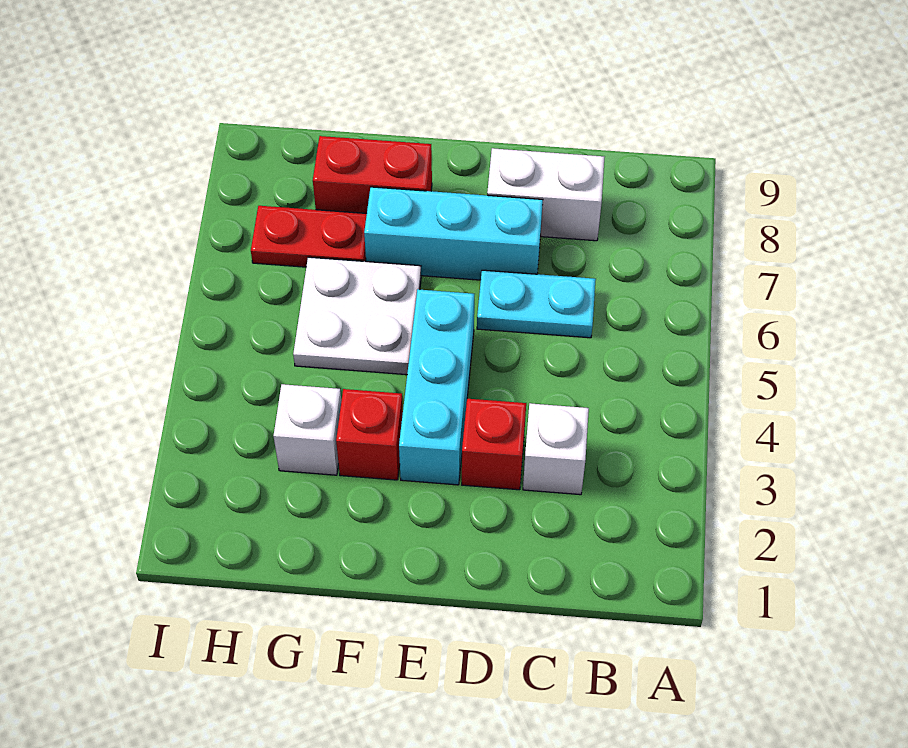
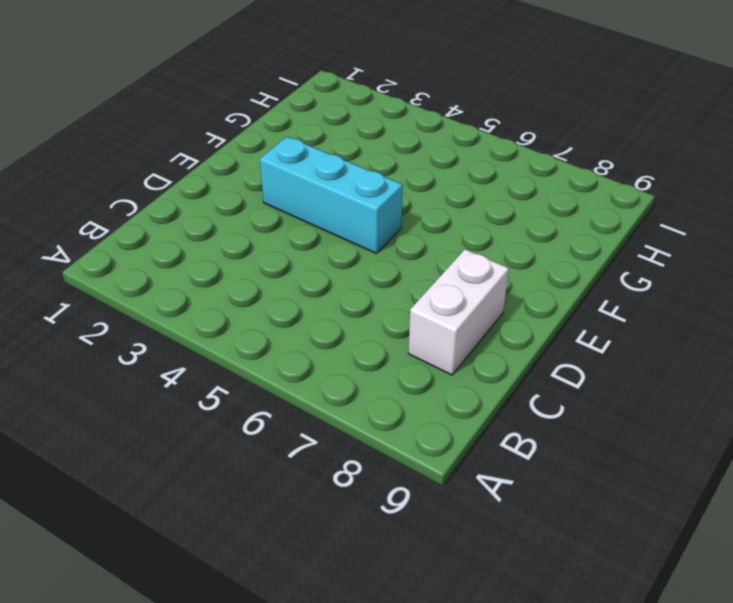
none -> white brick C3 level 1
none -> cyan plate C6:D6 level 1

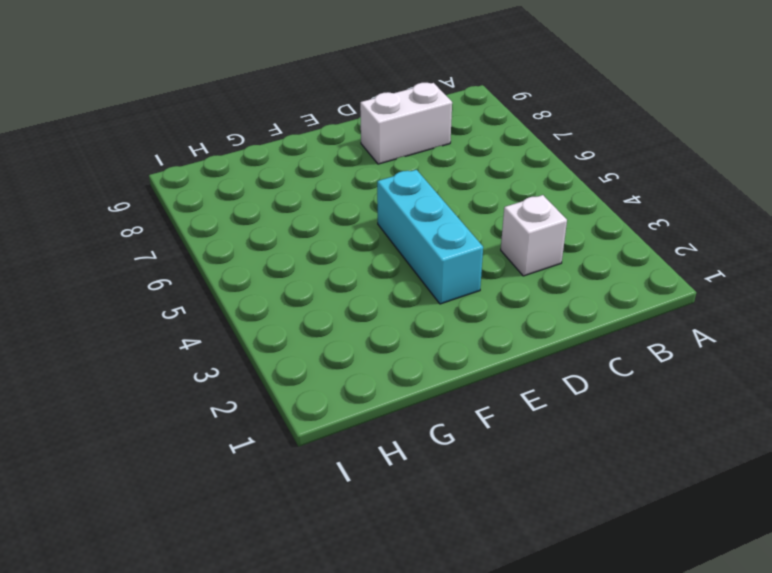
none -> cyan plate C6:D6 level 1
none -> red brick D3 level 1

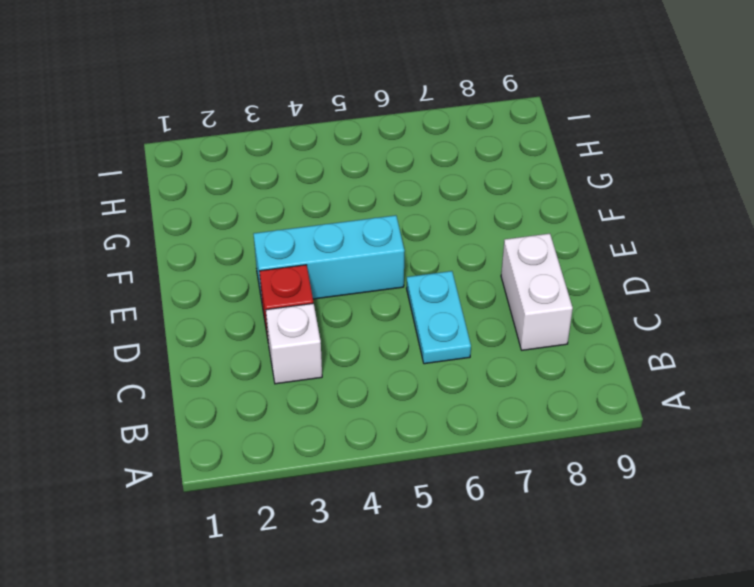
none -> cyan brick D7:F7 level 1
none -> red brick F3 level 1

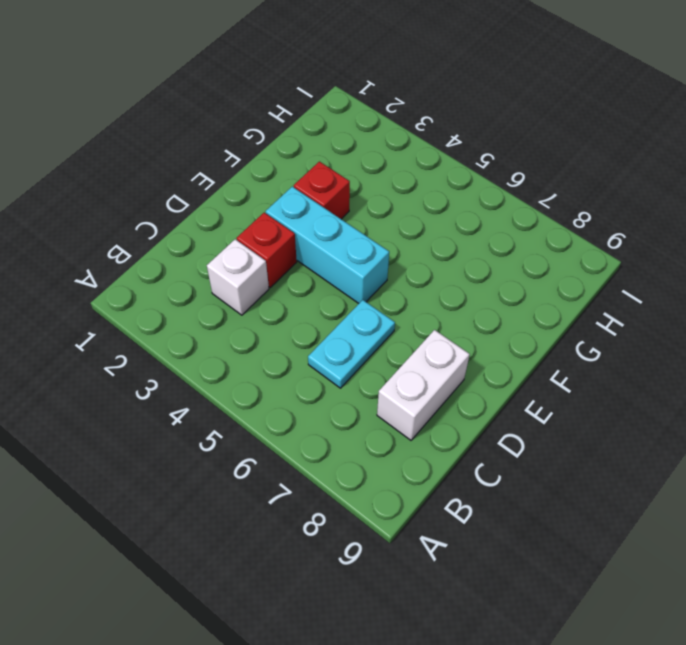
none -> cyan brick D7:F7 level 1
none -> white plate F5:G6 level 1

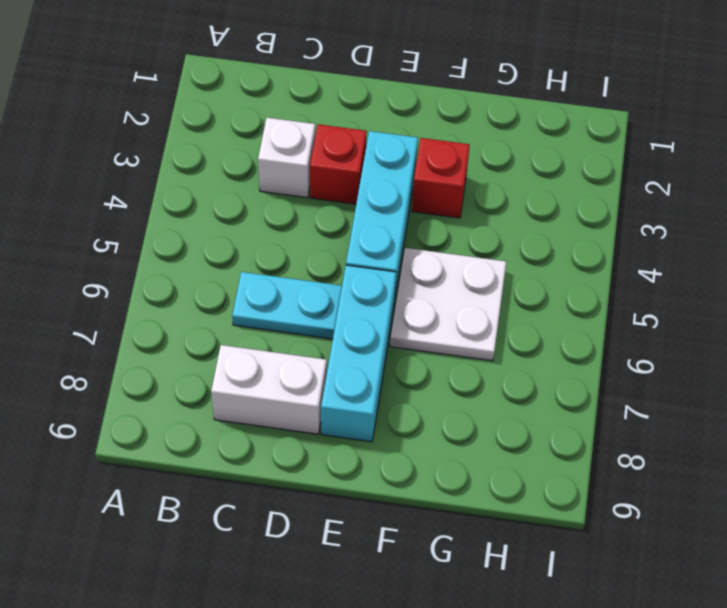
cyan brick E6:E8 level 1 -> cyan brick D7:F7 level 1
none -> red brick F8:G8 level 1
none -> white brick G3 level 1

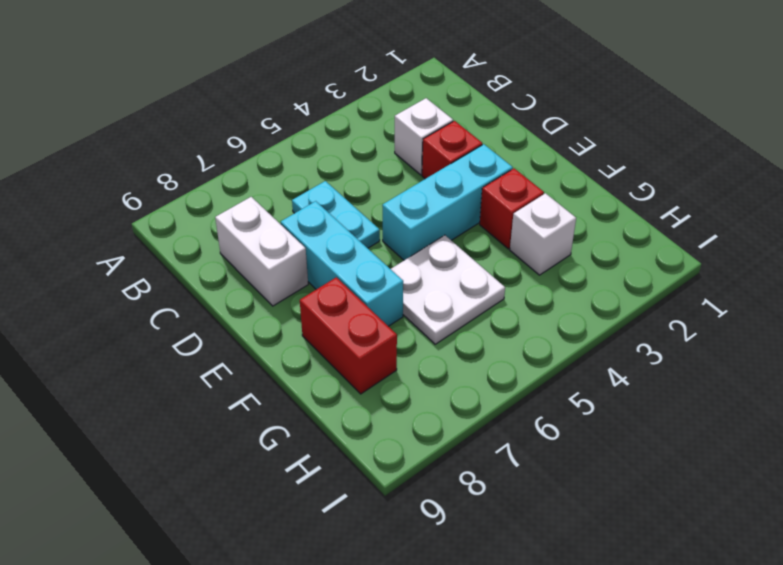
none -> red plate G7:H7 level 1

